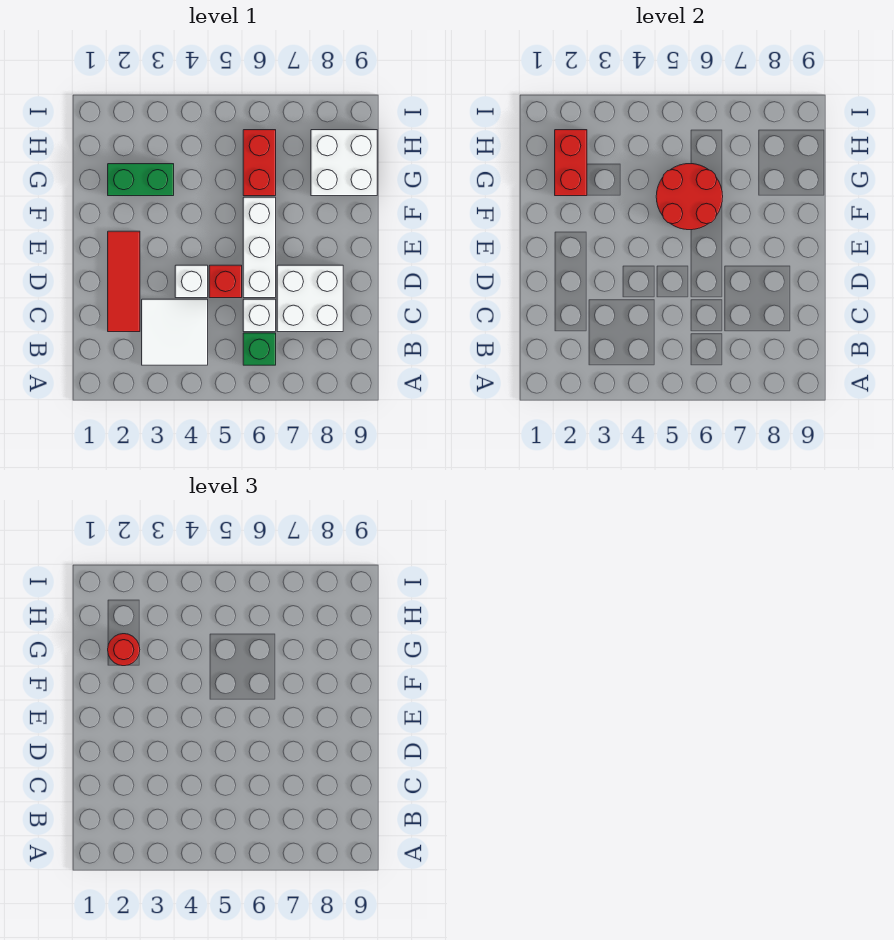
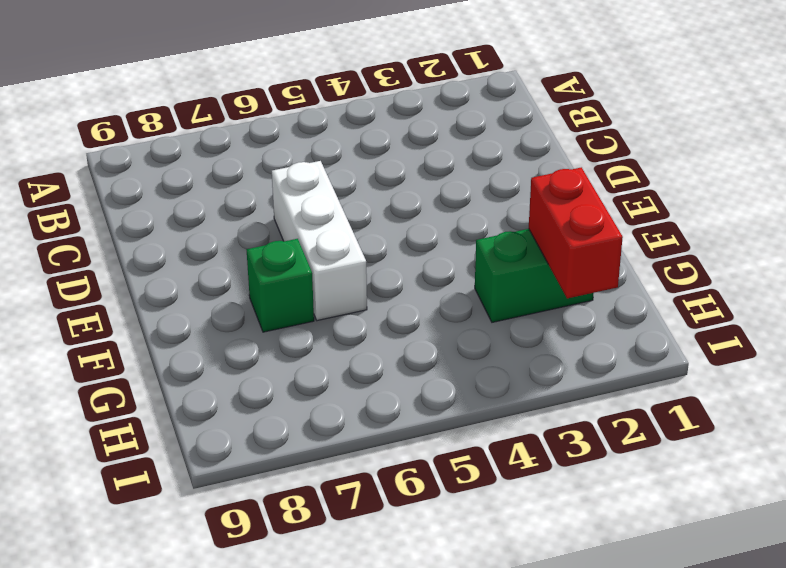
green brick F7 level 1 -> green brick B6 level 1
none -> white tile B3:C4 level 1
none -> red tile C2:E2 level 1
none -> white brick C6 level 1

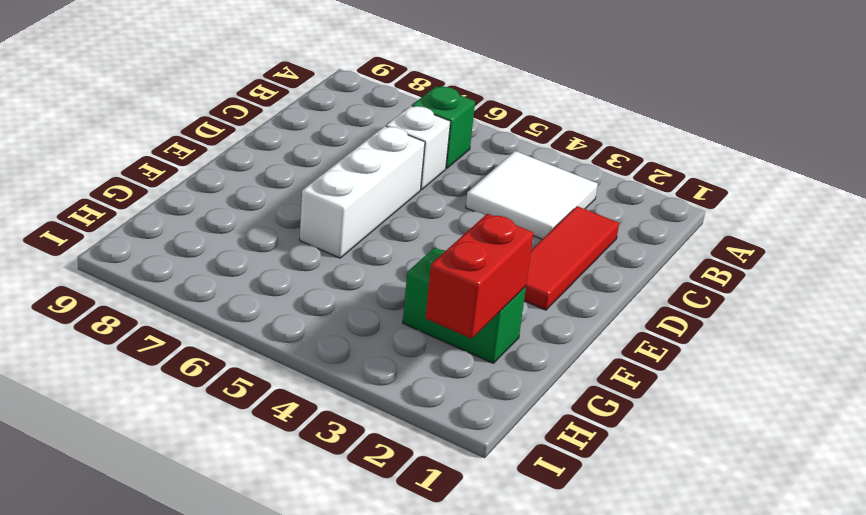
none -> white brick C7:D8 level 1
none -> white brick D4 level 1
none -> red brick D5 level 1

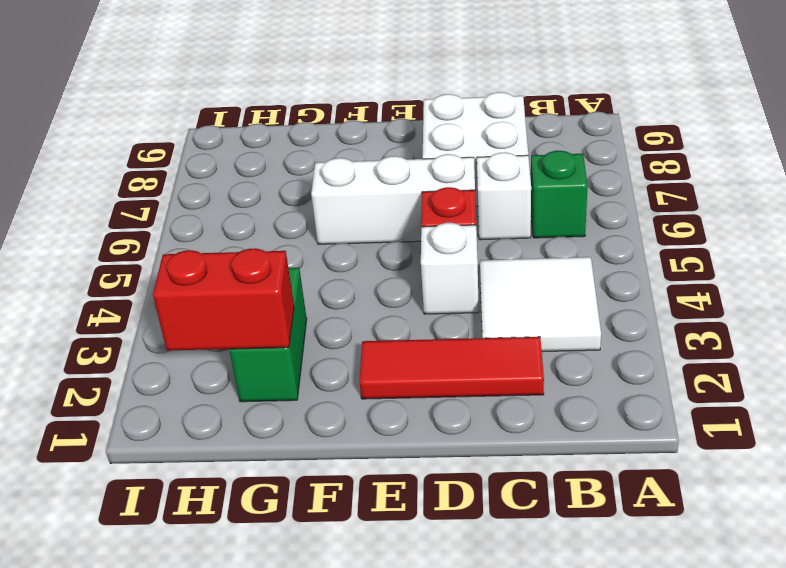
none -> red brick G6:H6 level 1
none -> white brick G8:H9 level 1
none -> red round brick F5:G6 level 2

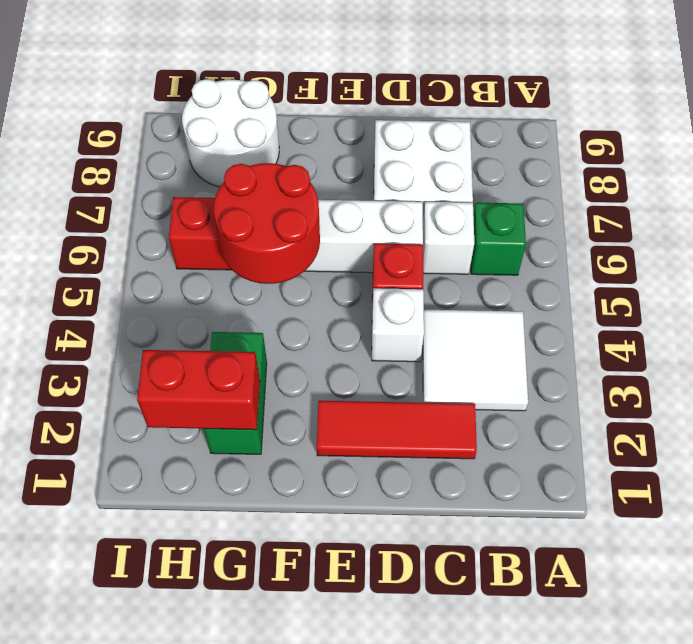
white round brick G8:H9 level 1 -> white brick G8:H9 level 1
none -> red round brick G2 level 3

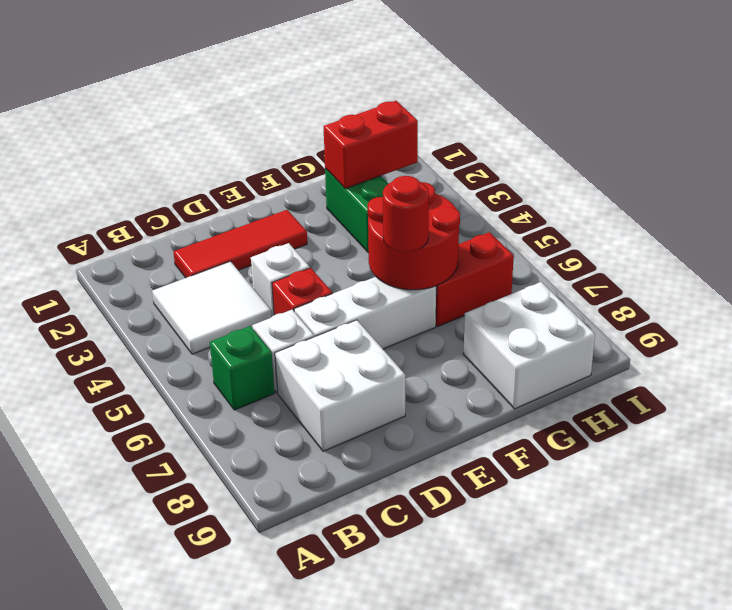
red round brick F6 level 3 -> red round brick G2 level 3

